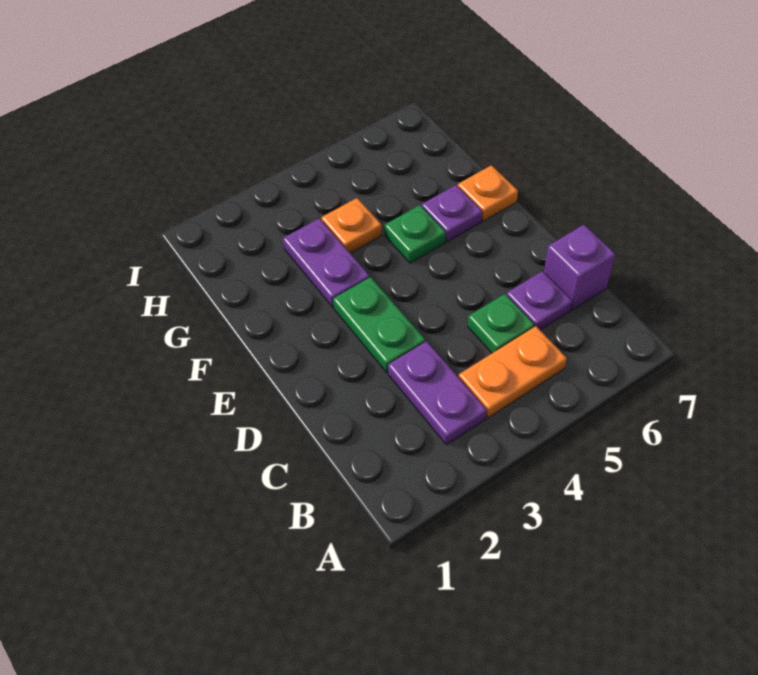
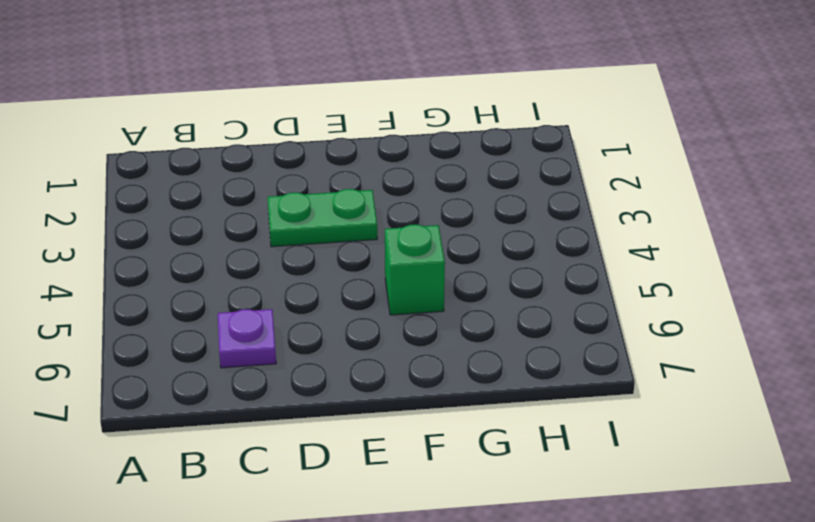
green brick F5 level 1 -> green plate F5 level 1
none -> purple plate B3:C3 level 1
none -> orange plate B4:B5 level 1

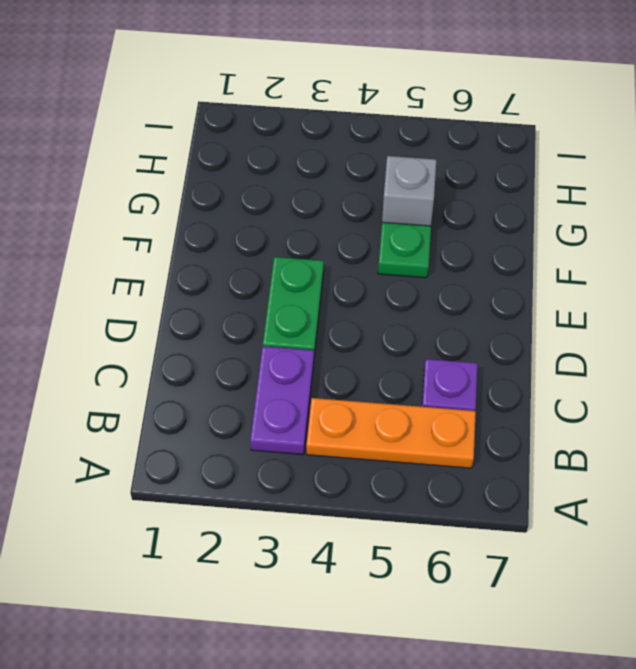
orange plate B4:B6 level 1 -> orange plate B4:B5 level 1
grey brick G5 level 1 -> none
none -> green plate C5 level 1
none -> purple brick C7 level 1

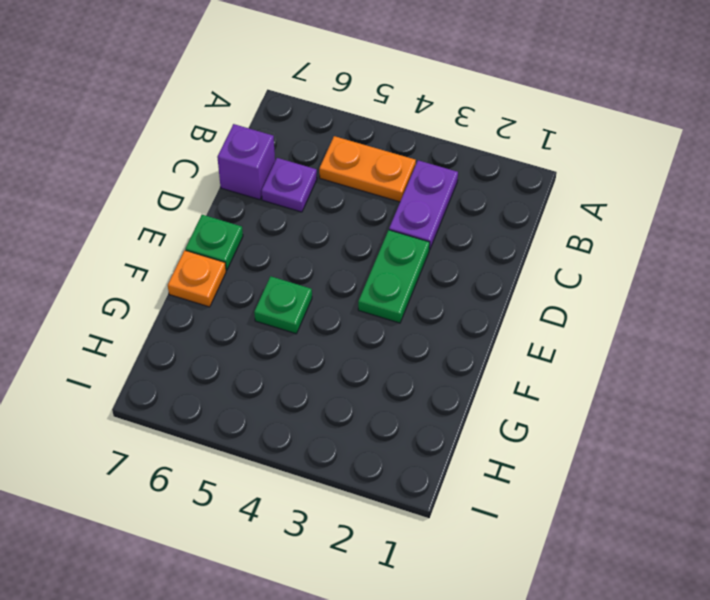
green plate E7 level 1 -> green plate C5 level 1
none -> purple plate F3:G3 level 1
none -> purple plate F6 level 1

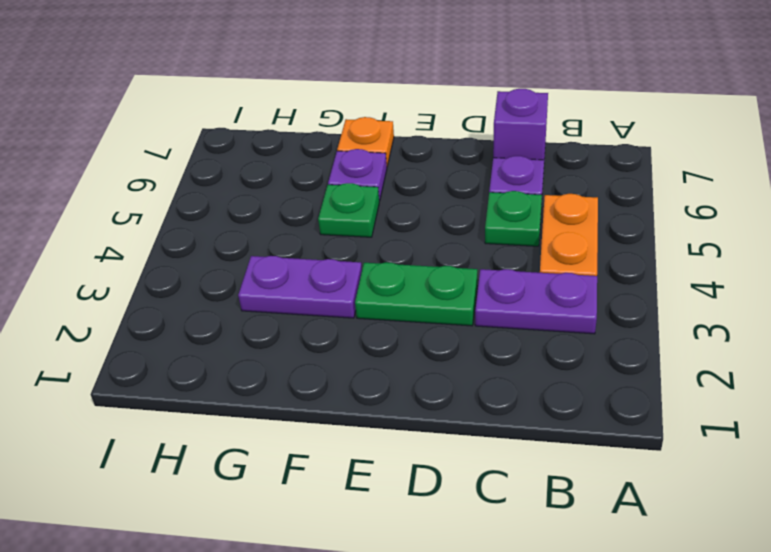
none -> orange plate G4 level 1

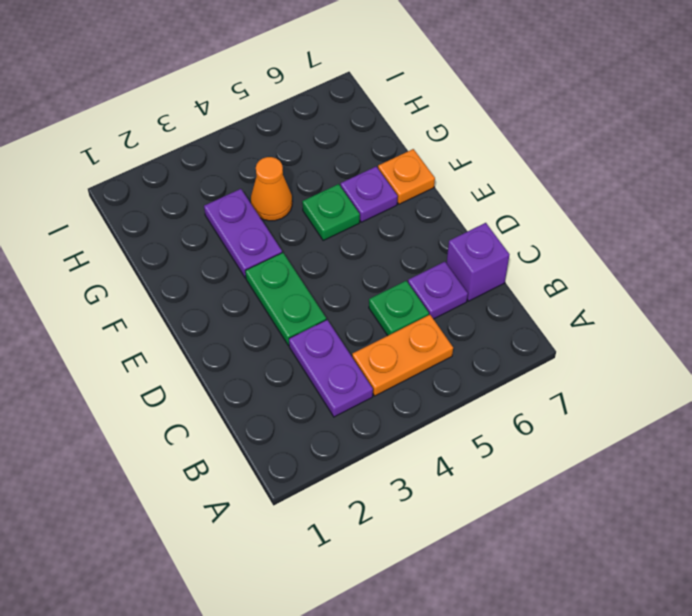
orange cone G4 level 1 -> orange plate G4 level 1

